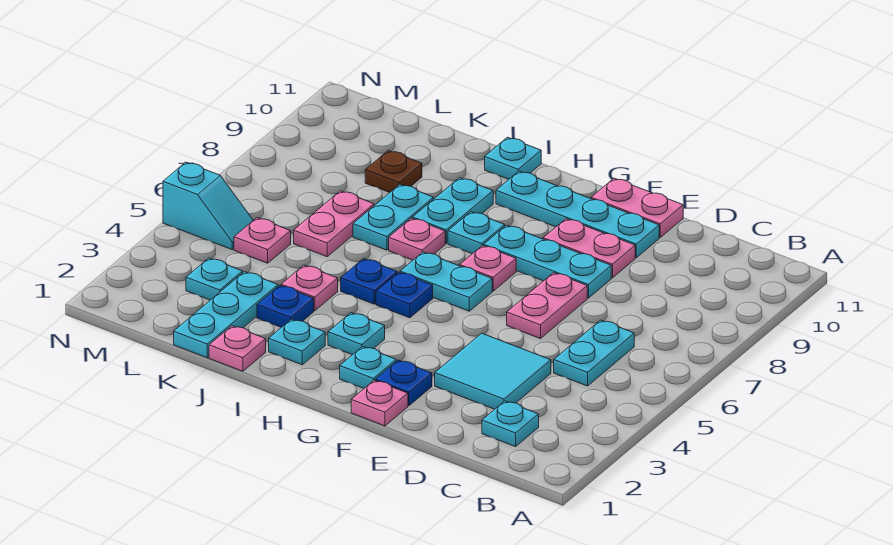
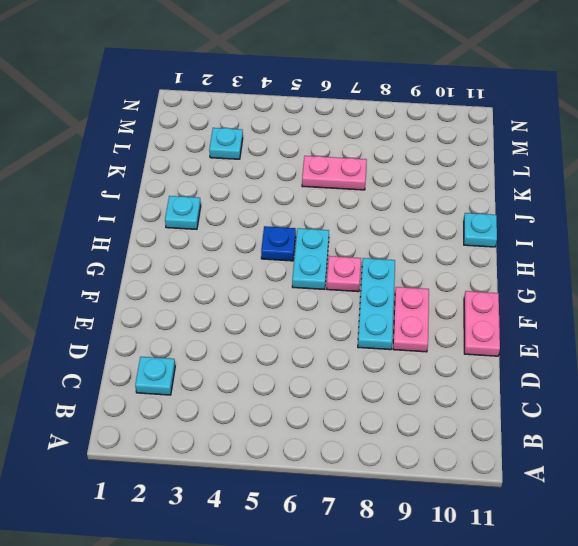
none -> cyan plate C5:C6 level 1
none -> cyan tile D3:E4 level 1
none -> pink plate E6:E7 level 1
none -> cyan plate E10:H10 level 1

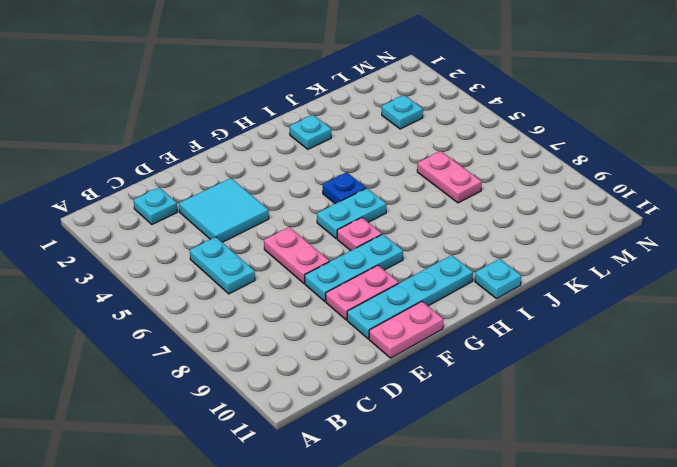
none -> pink plate F1 level 1
none -> blue plate F2 level 1
none -> cyan plate G2 level 1
none -> cyan plate H3 level 1

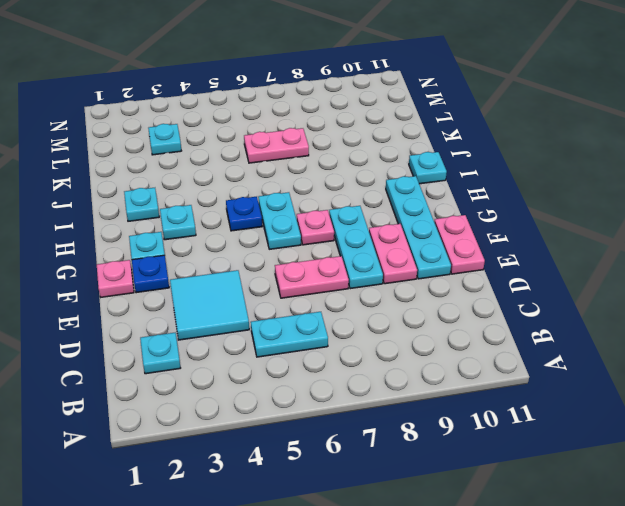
none -> cyan plate H8 level 1
none -> blue plate I5 level 1
none -> pink plate I7 level 1
none -> cyan plate I8:I9 level 1

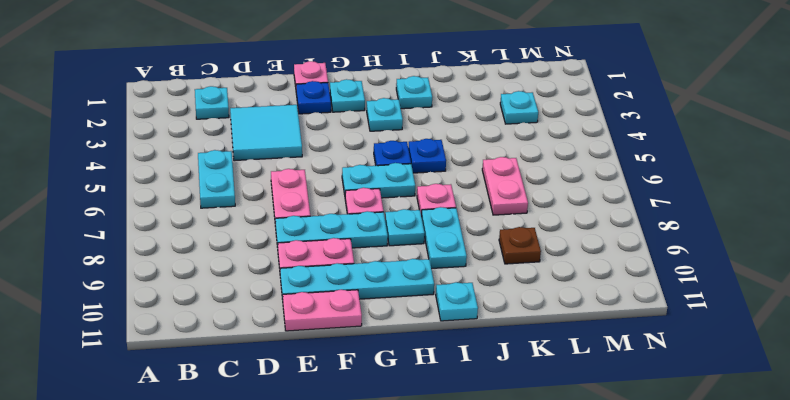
none -> pink plate J1 level 1
none -> blue plate J3 level 1
none -> pink plate J4 level 1
none -> cyan plate J7:J8 level 1

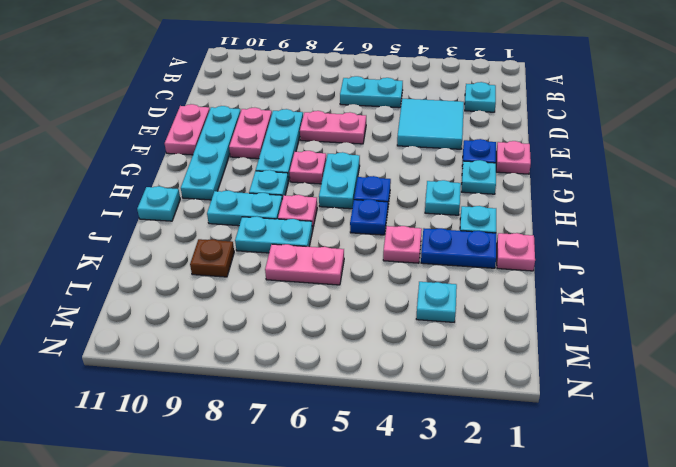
blue plate J2:J3 level 1 -> blue plate J3 level 1
none -> cyan plate K1:K3 level 1
none -> pink plate L5 level 1
none -> cyan slope M5:N5 level 1 top N

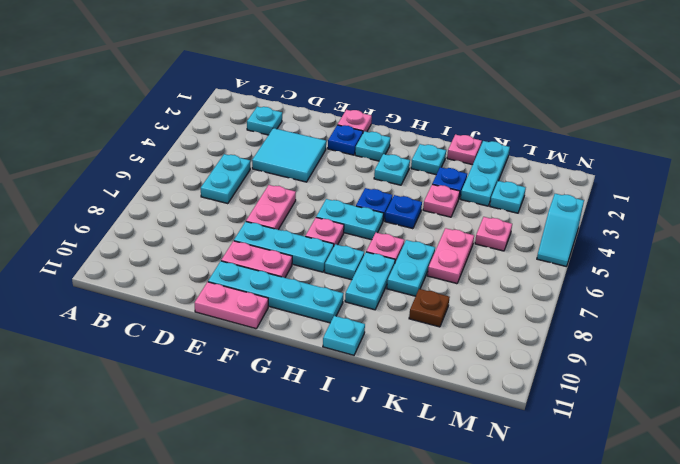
cyan slope N4:N5 level 1 top 4 -> cyan slope M5:N5 level 1 top N

